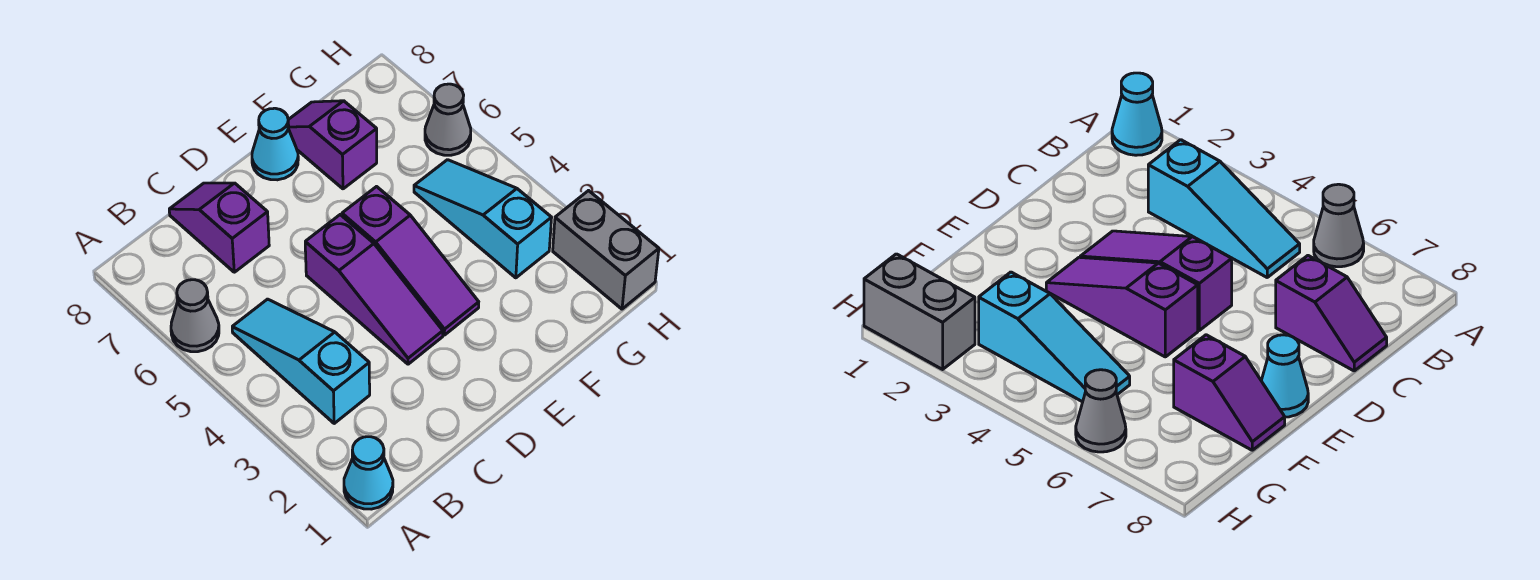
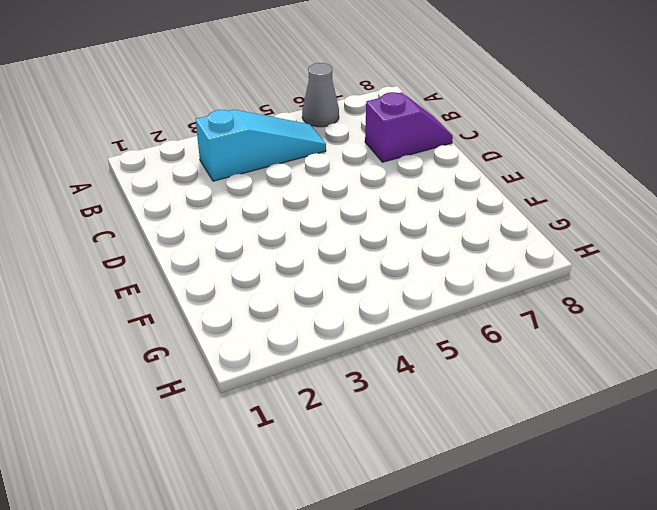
none -> cyan cone A1 level 1
none -> purple slope D3:D5 level 1 top 5

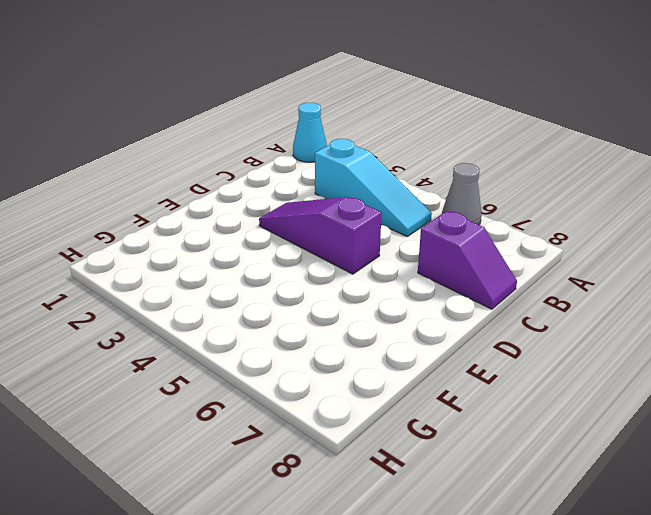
none -> purple slope E3:E5 level 1 top 5
none -> cyan cone E8 level 1

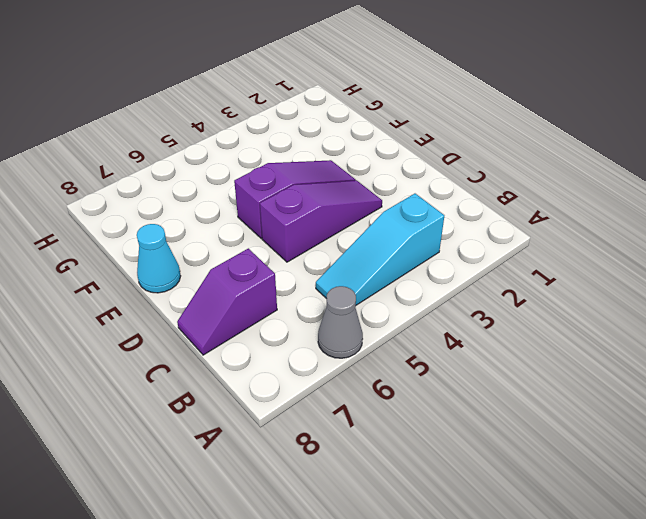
none -> cyan cone A1 level 1
none -> purple slope F7:F8 level 1 top 7

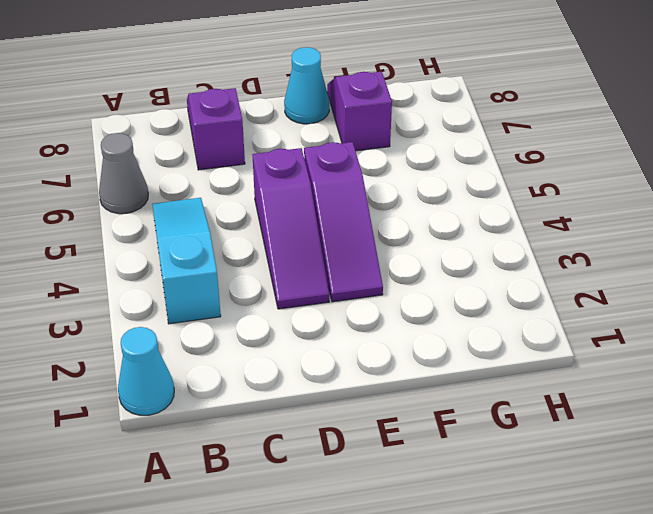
none -> cyan slope G3:G5 level 1 top 3
none -> grey brick H1:H2 level 1

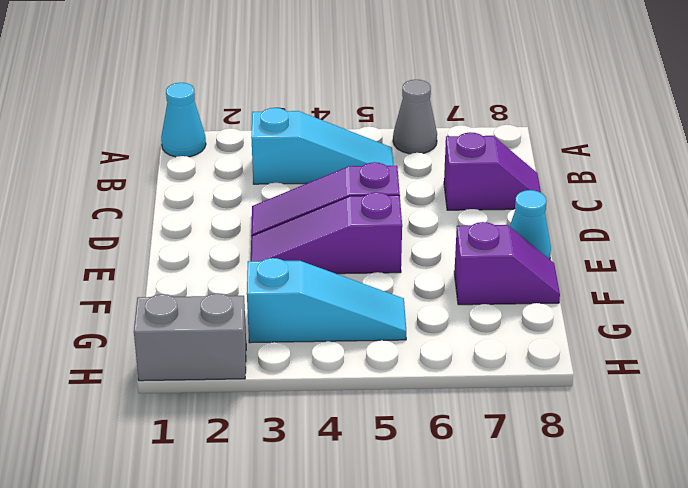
none -> grey cone H6 level 1

